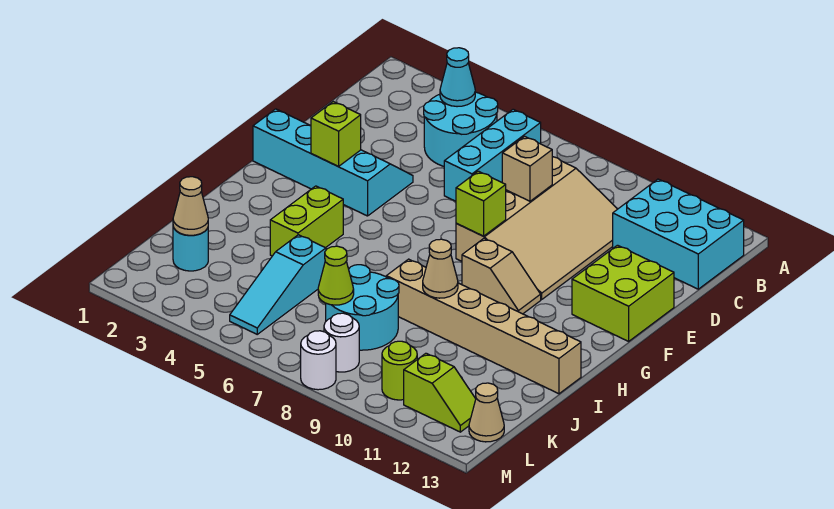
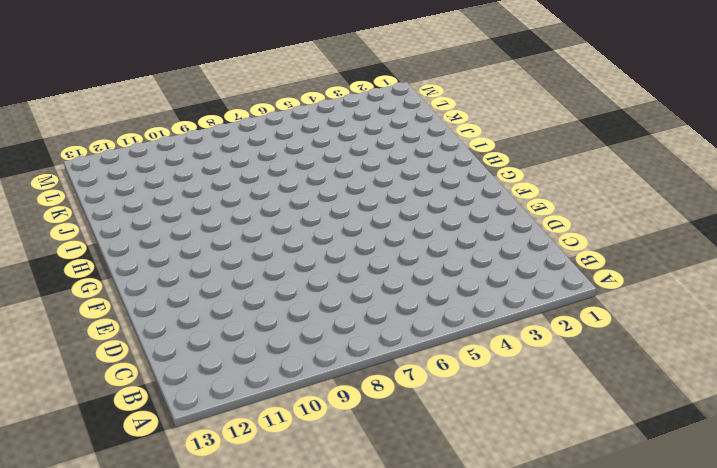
none -> cyan round brick B4:C5 level 1
none -> cyan brick B6:D6 level 1
none -> cyan brick B11:C13 level 1

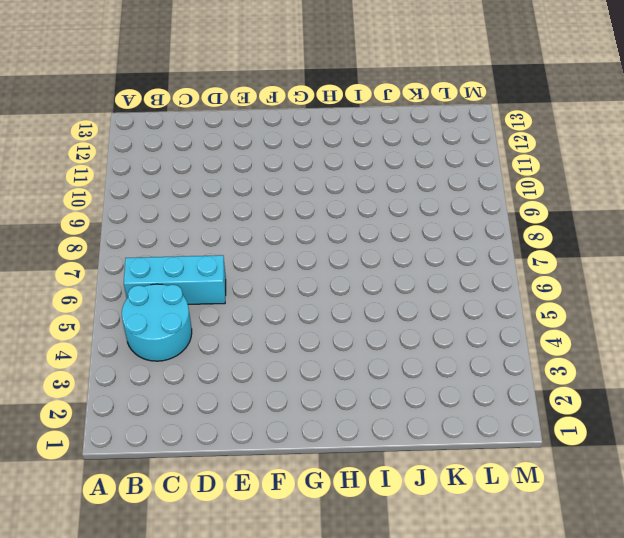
none -> cyan brick B11:C13 level 1
none -> tan slope C8:F10 level 1 top 8
none -> cyan slope E1:F4 level 1 top F

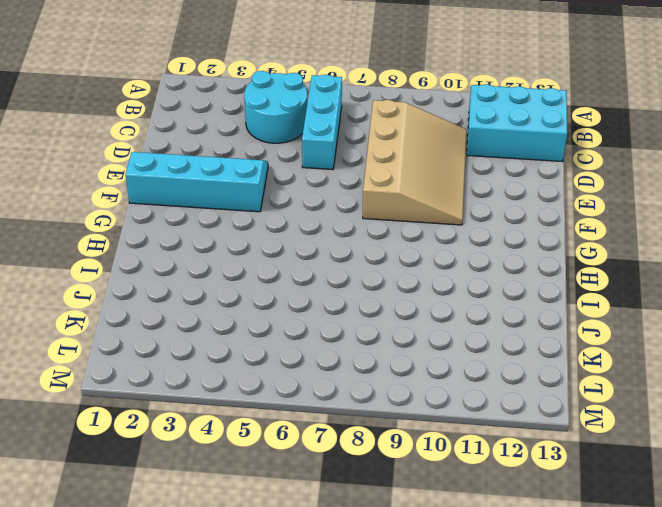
none -> lime brick E12:F13 level 1
none -> tan slope G9:G10 level 1 top 9
none -> lime brick H4:I4 level 1

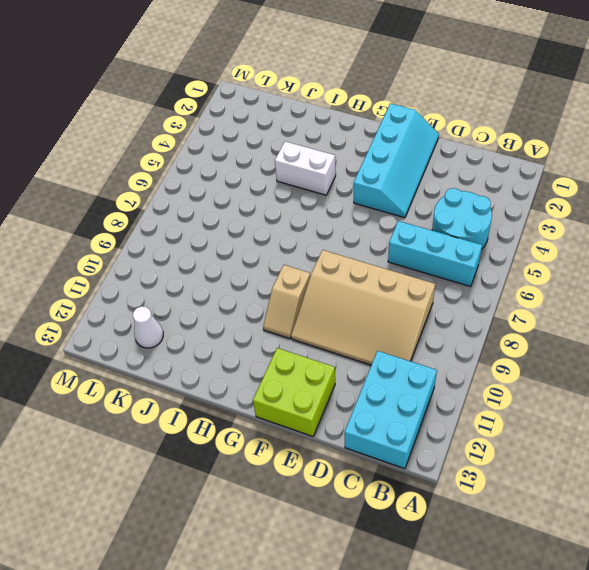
white brick H4:I4 level 1 -> lime brick H4:I4 level 1
white cone K12 level 1 -> none
none -> tan brick I8:I13 level 1
none -> cyan slope J5:L5 level 1 top J
none -> cyan round brick J7:K8 level 1

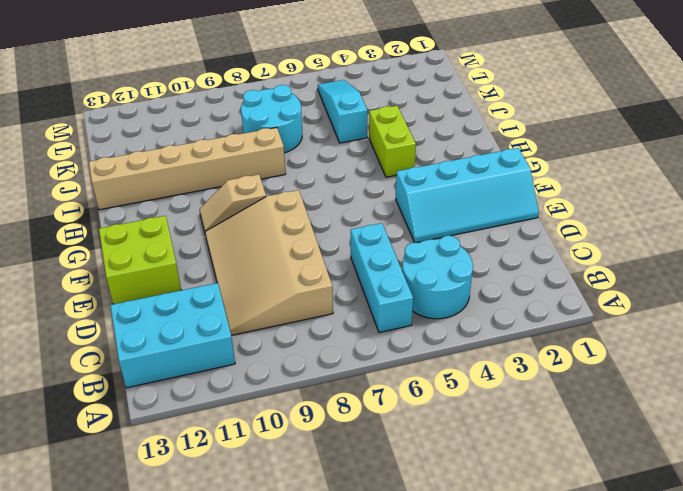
none -> cyan round brick K2 level 1
none -> white round brick L8 level 1
none -> lime round brick L10 level 1

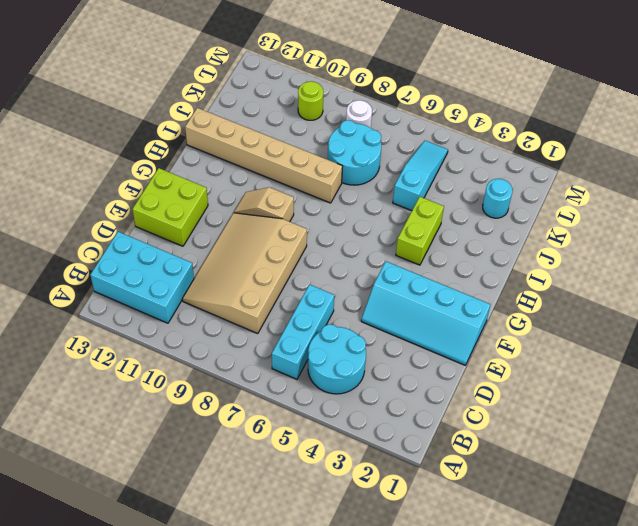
none -> lime slope L11:L12 level 1 top 11
none -> tan cone L13 level 1
none -> white round brick M8 level 1

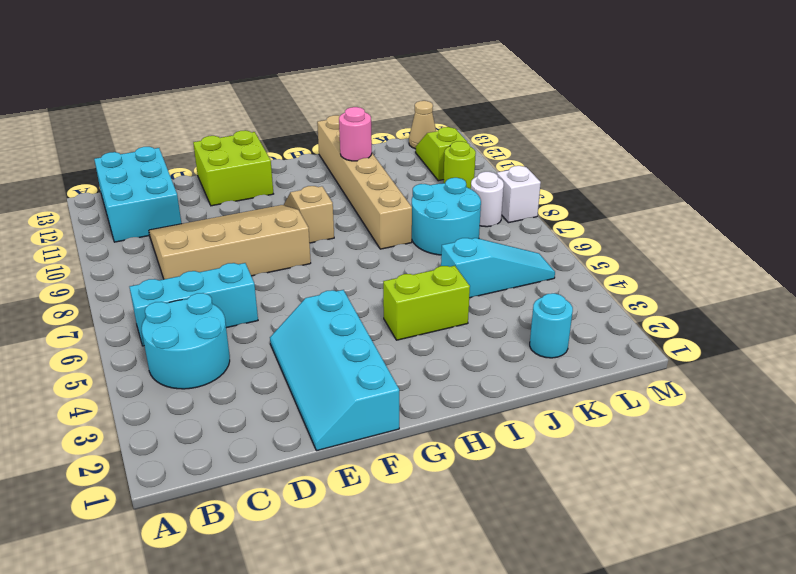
pink round brick I11 level 2 -> none
white brick M8 level 1 -> white round brick M8 level 1
none -> cyan cone B4 level 2
none -> tan brick D8 level 2
none -> lime brick F3 level 2

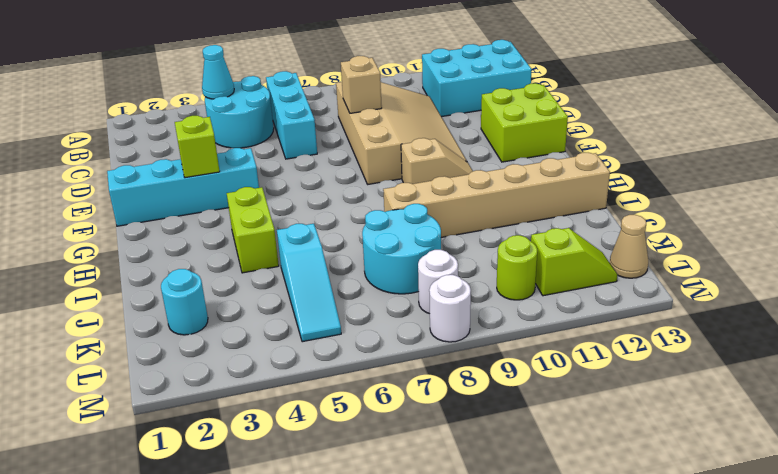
none -> lime brick F8 level 2
none -> tan cone I9 level 2
none -> tan cone K2 level 2

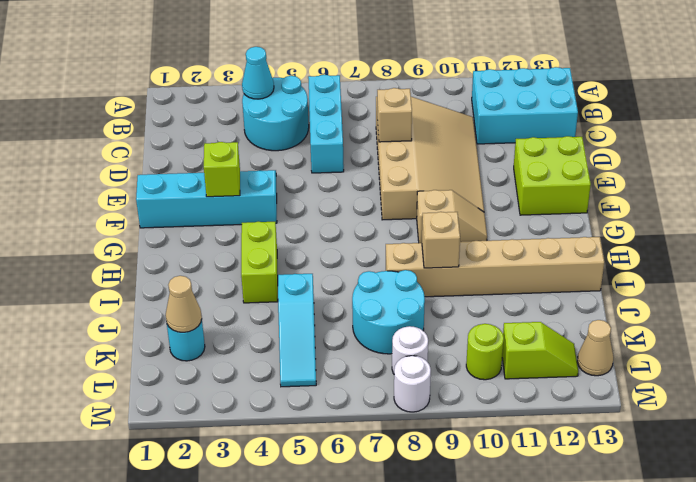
tan brick I9 level 2 -> tan cone I9 level 2
none -> lime brick F8 level 2
none -> lime cone K7 level 2

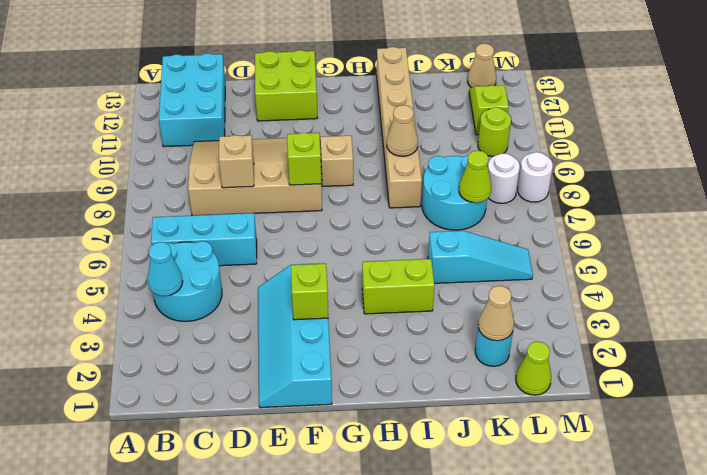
lime cone L1 level 1 -> none

